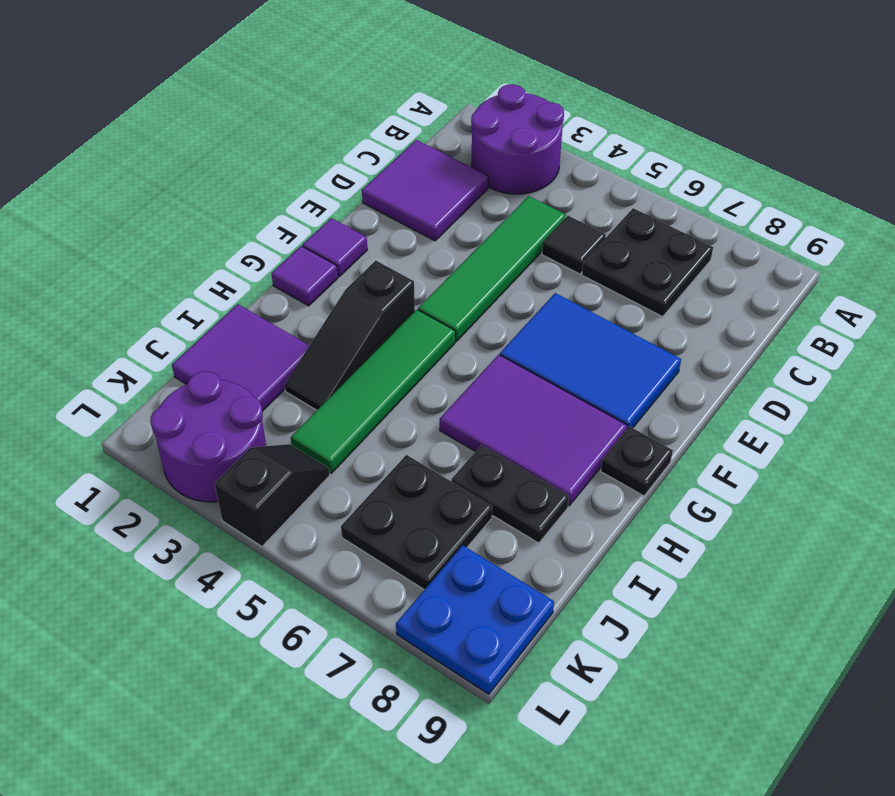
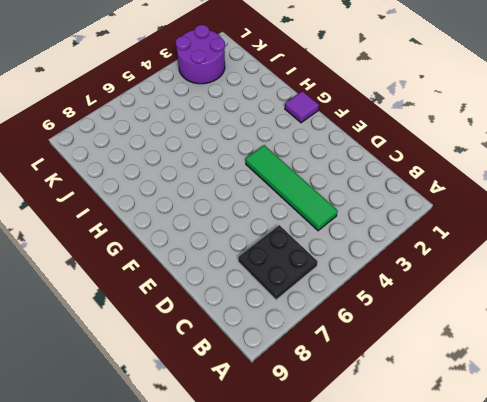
none -> purple round brick A2:B3 level 1
none -> purple tile C1:D2 level 1
none -> black tile C5 level 1

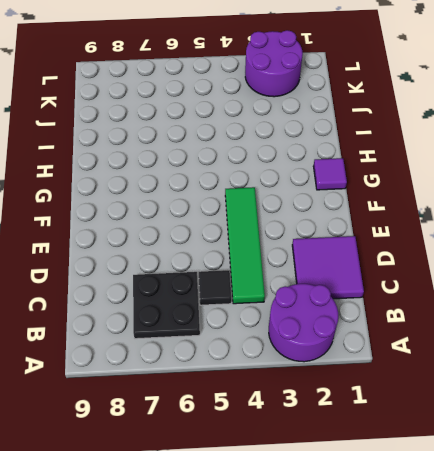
none -> blue tile E6:F8 level 1
none -> purple tile F1 level 1
none -> black slope G3:I3 level 1 top G

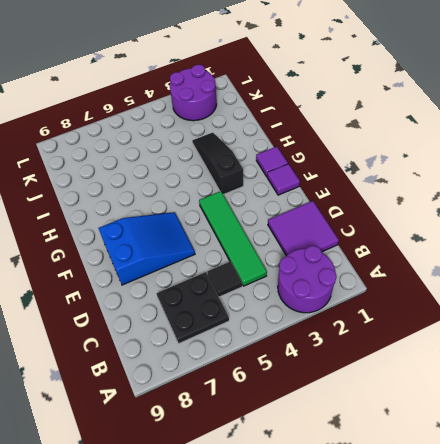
blue slope E6:F8 level 1 top 8 -> blue tile E6:F8 level 1
none -> green tile G4:J4 level 1
none -> purple tile G6:H8 level 1
none -> black plate G9 level 1

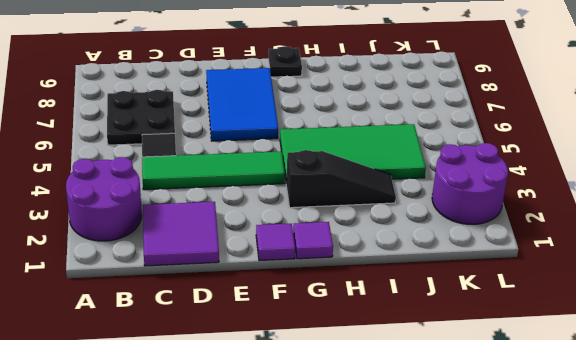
green tile G4:J5 level 1 -> green tile G4:J4 level 1
none -> purple tile G6:H8 level 1
none -> purple tile I1:J2 level 1
none -> black plate I7:I8 level 1

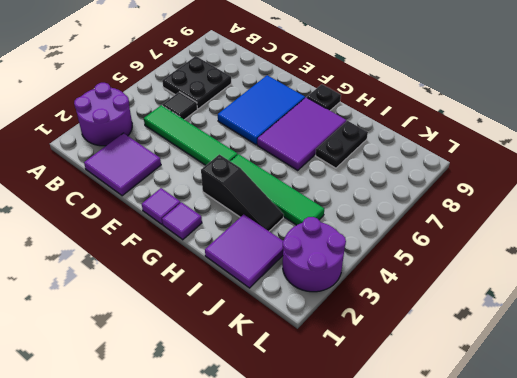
none -> black plate J6:K7 level 1
none -> black slope K4:L4 level 1 top L
none -> blue plate K8:L9 level 1

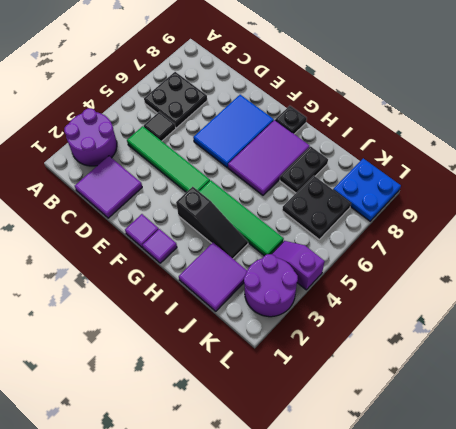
purple slope K4:L4 level 1 top L -> black slope K4:L4 level 1 top L

